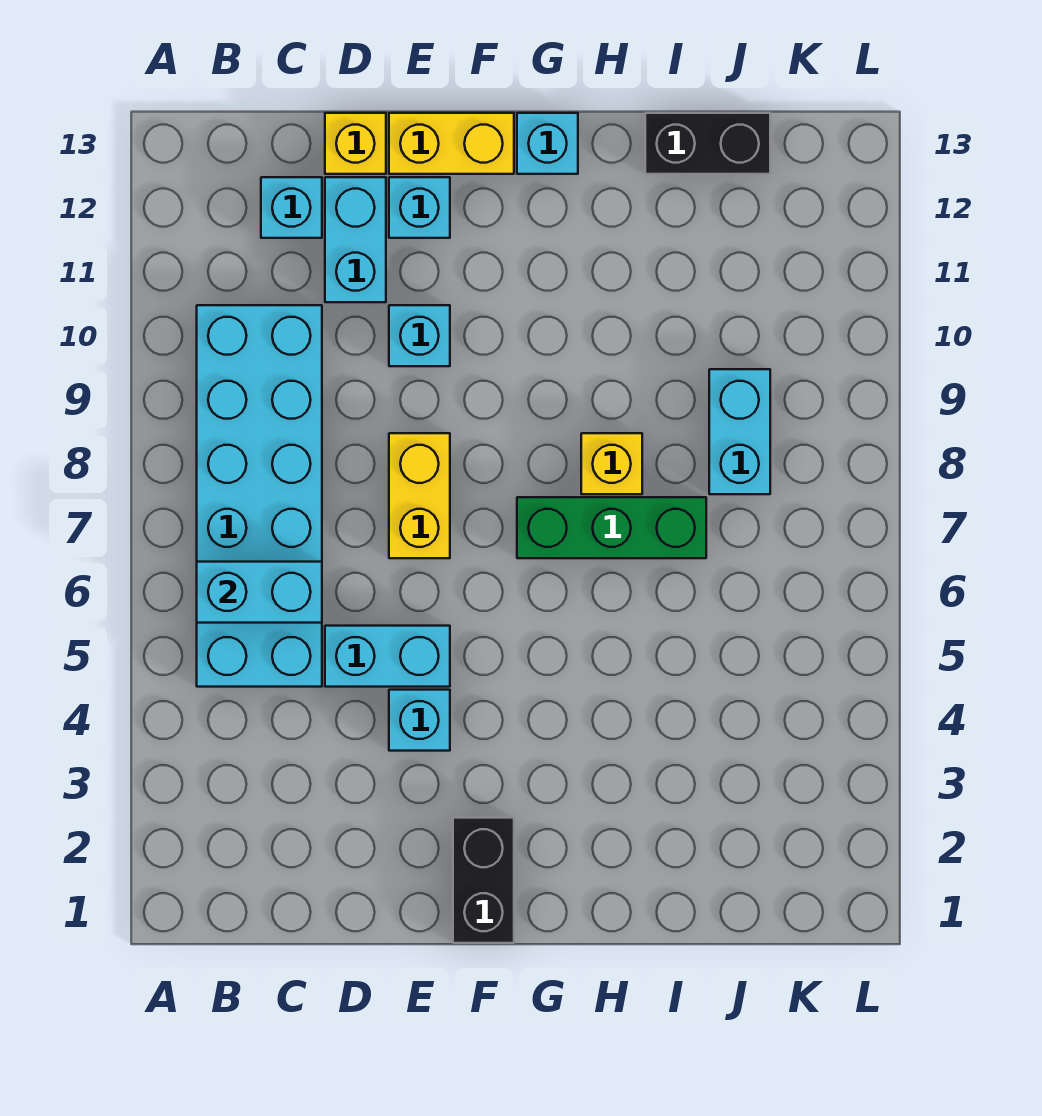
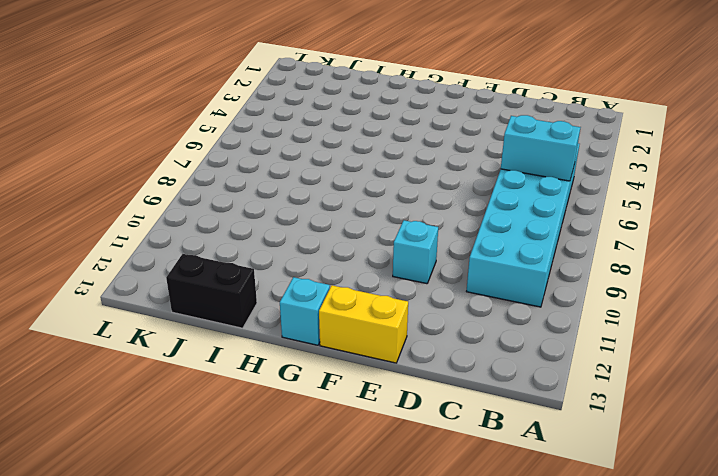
none -> cyan brick C12 level 1
none -> cyan brick D5:E5 level 1
none -> cyan brick D11:D12 level 1

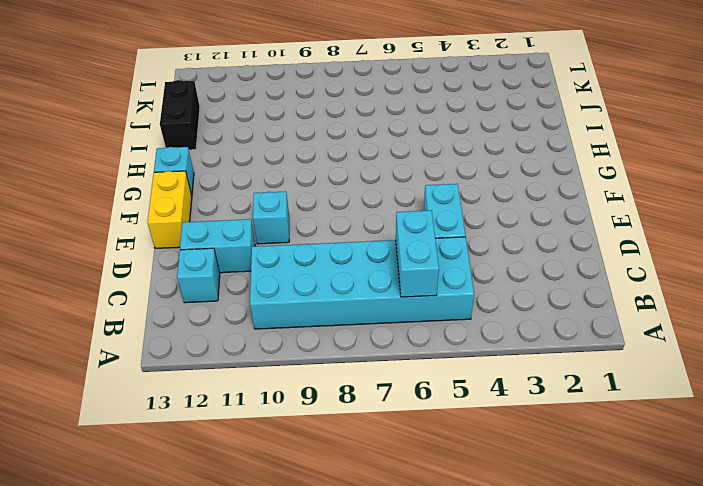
none -> yellow brick D13 level 1
none -> cyan brick E4 level 1
none -> yellow brick E7:E8 level 1

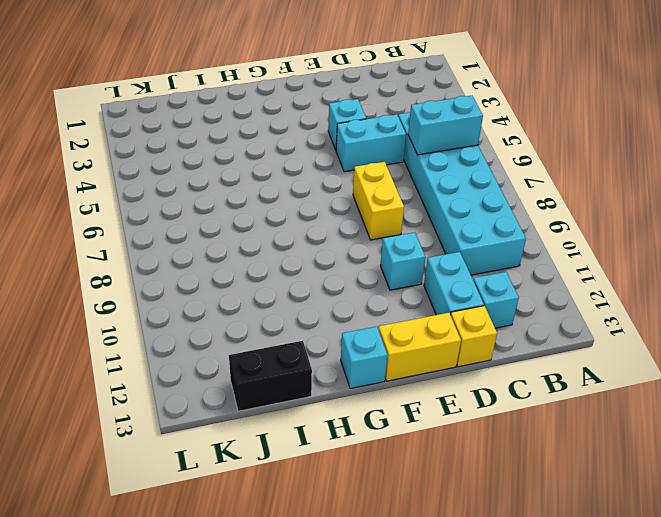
none -> cyan brick E12 level 1
none -> black brick F1:F2 level 1
none -> green brick G7:I7 level 1

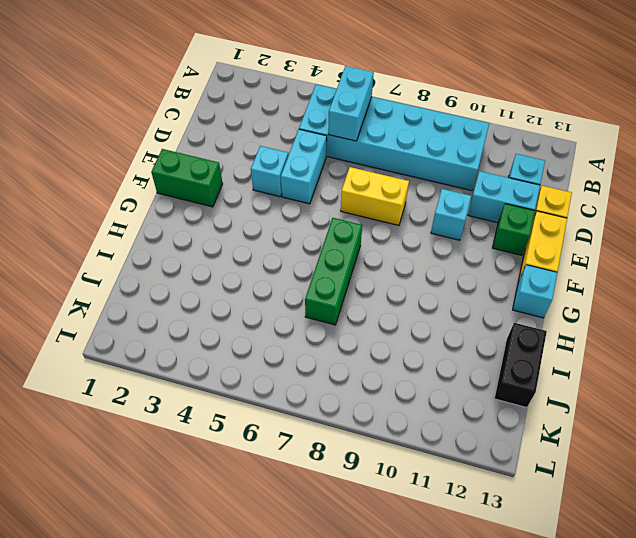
green brick E12 level 1 -> cyan brick E12 level 1
green brick F1:F2 level 1 -> black brick F1:F2 level 1
none -> yellow brick H8 level 1
none -> cyan brick J8:J9 level 1

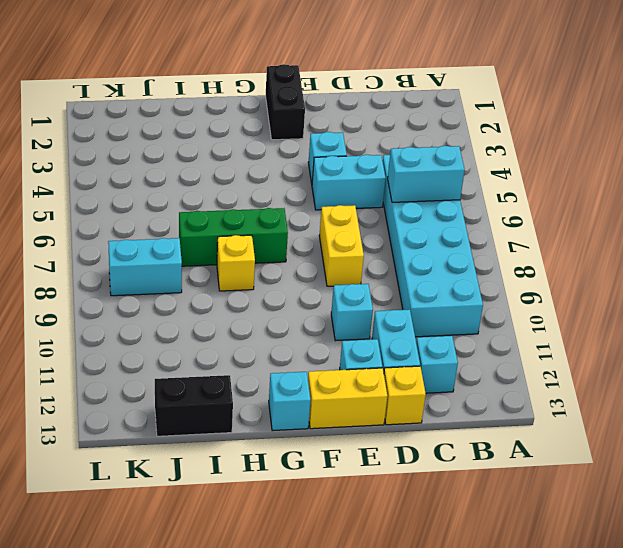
cyan brick J8:K8 level 1 -> cyan brick J8:J9 level 1

